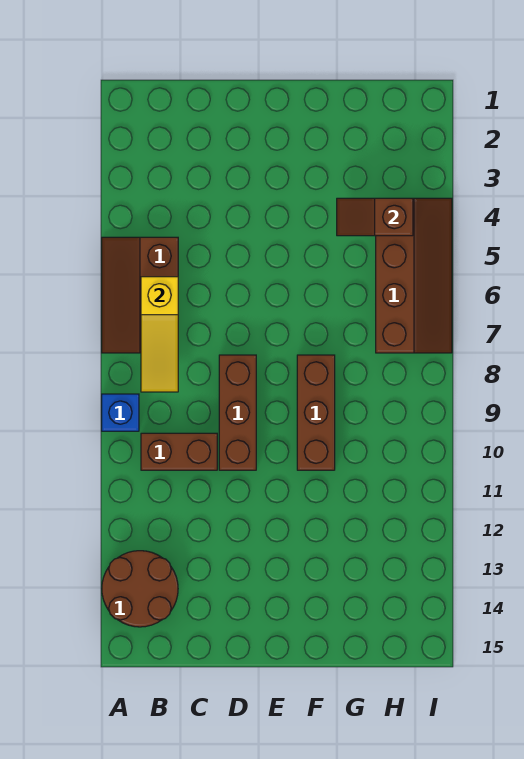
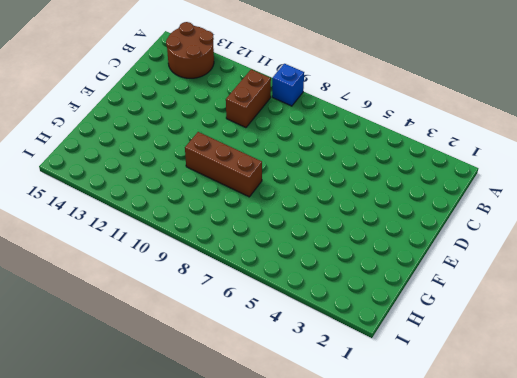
none -> brown slope A5:B7 level 1 top B
none -> brown brick D8:D10 level 1

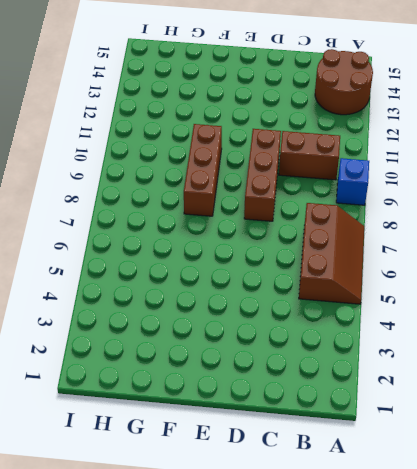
none -> brown slope H4:I7 level 1 top H
none -> yellow slope B6:B8 level 2 top 6

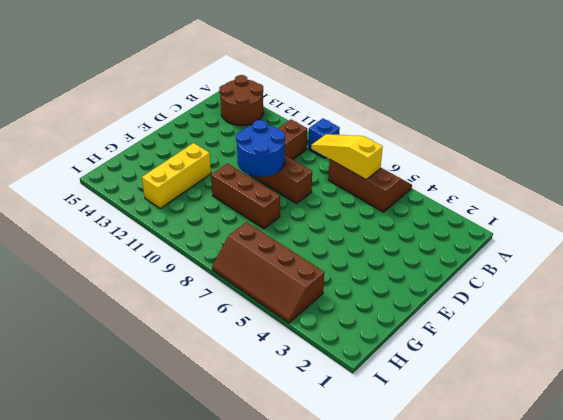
blue round brick D9:E10 level 2 -> none
yellow brick F12:H12 level 1 -> none
none -> brown slope G4:H4 level 2 top H

